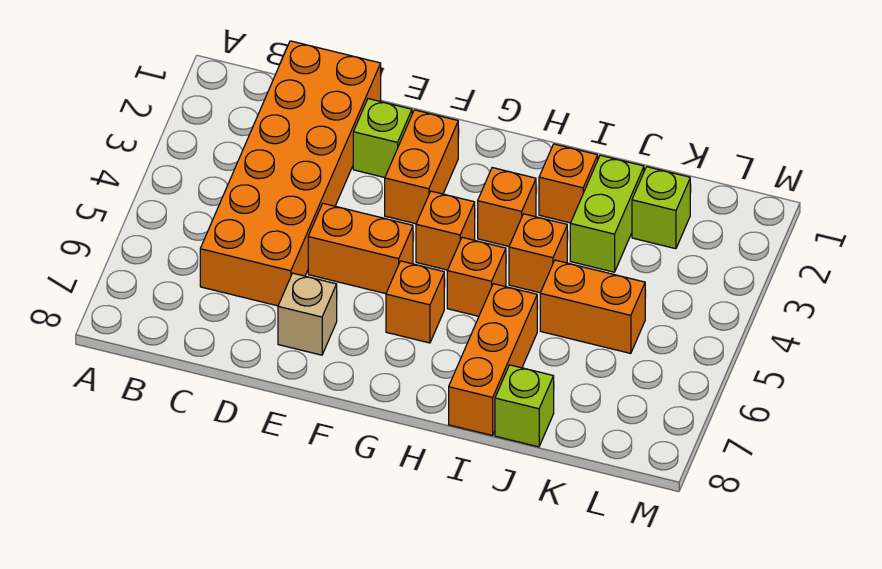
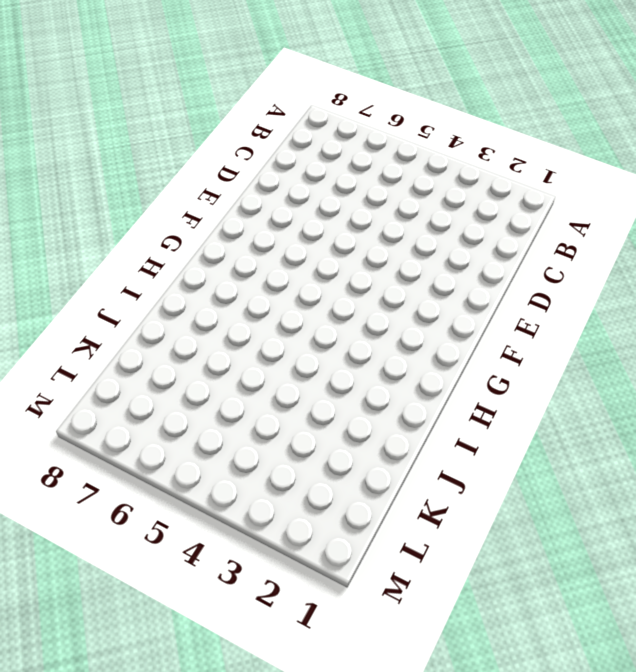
none -> orange brick C1:D6 level 1
none -> lime brick E2 level 1
none -> orange brick E5:F5 level 1

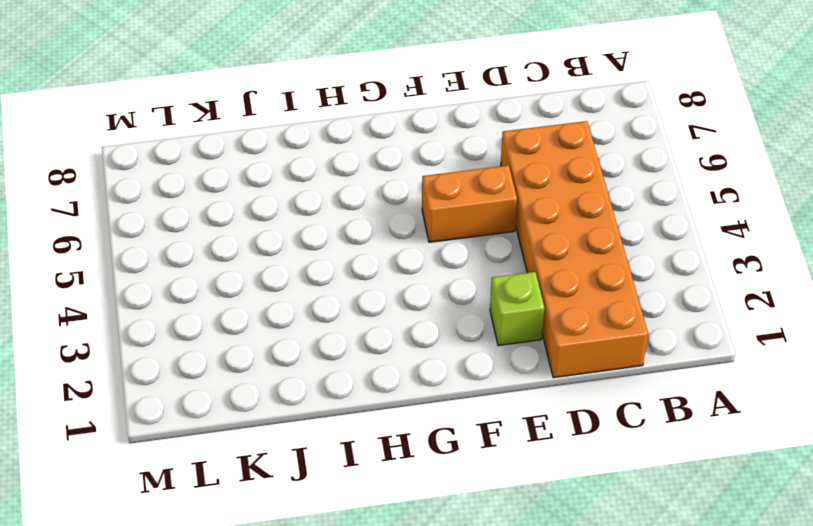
none -> tan brick E7 level 1
none -> orange brick F2:F3 level 1
none -> orange brick G4 level 1

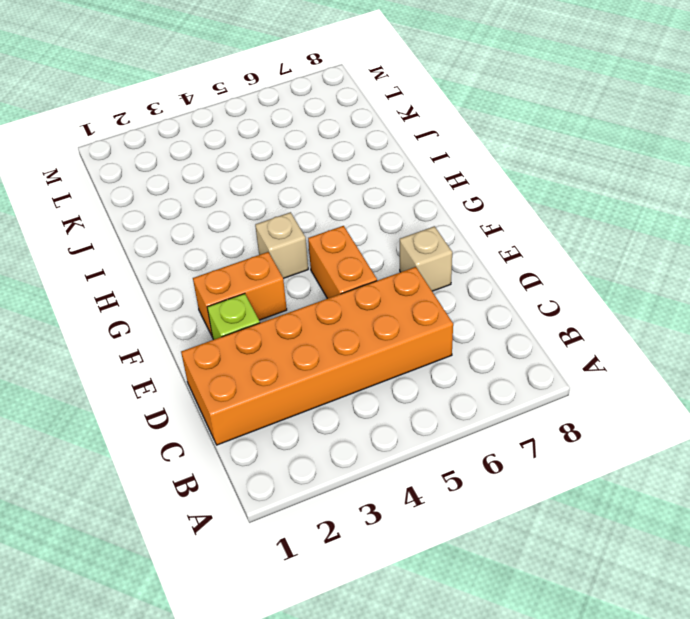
tan brick G4 level 1 -> orange brick G4 level 1
none -> orange brick G6 level 1
none -> orange brick H3 level 1
none -> orange brick H5 level 1

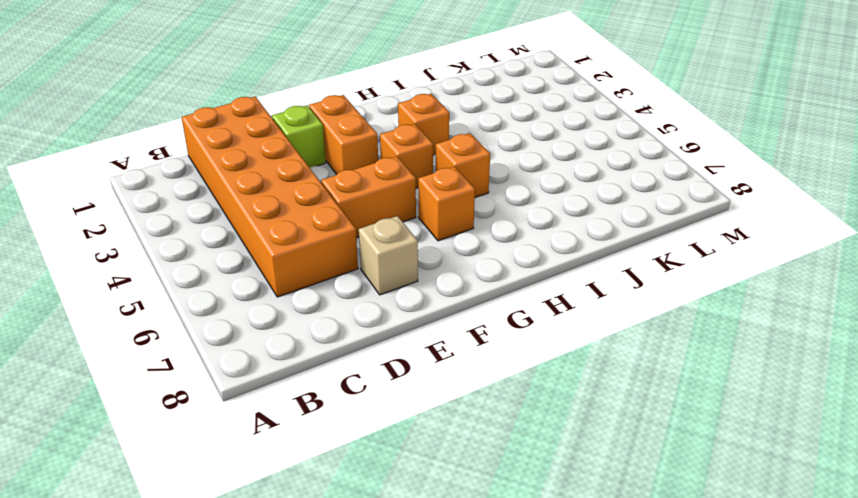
none -> orange brick I2 level 1
none -> orange brick I4 level 1
none -> orange brick I6:I8 level 1

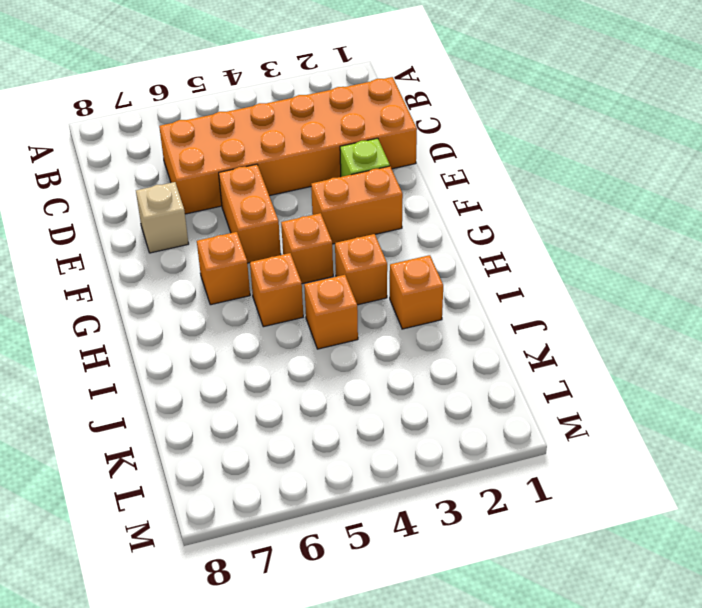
none -> orange brick I6:I8 level 1
none -> lime brick J2:J3 level 1
none -> orange brick J5:K5 level 1

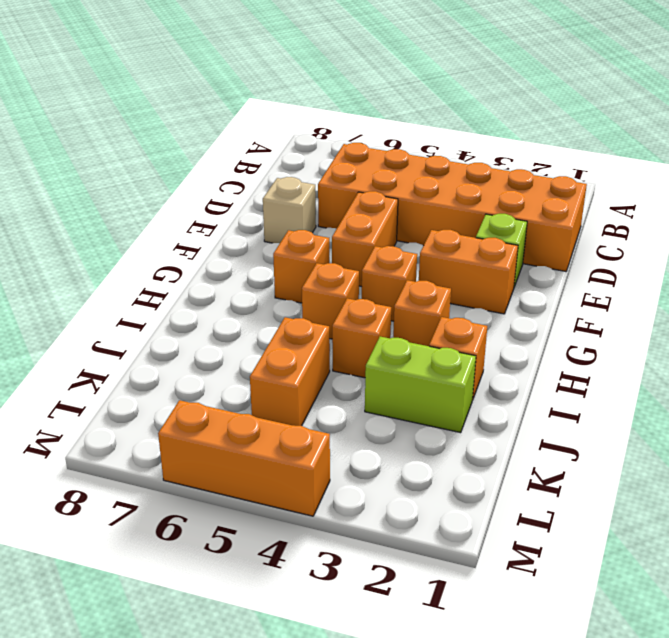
orange brick M4:M6 level 1 -> orange brick I6:I8 level 1
none -> lime brick J8 level 1
none -> lime brick K2 level 1

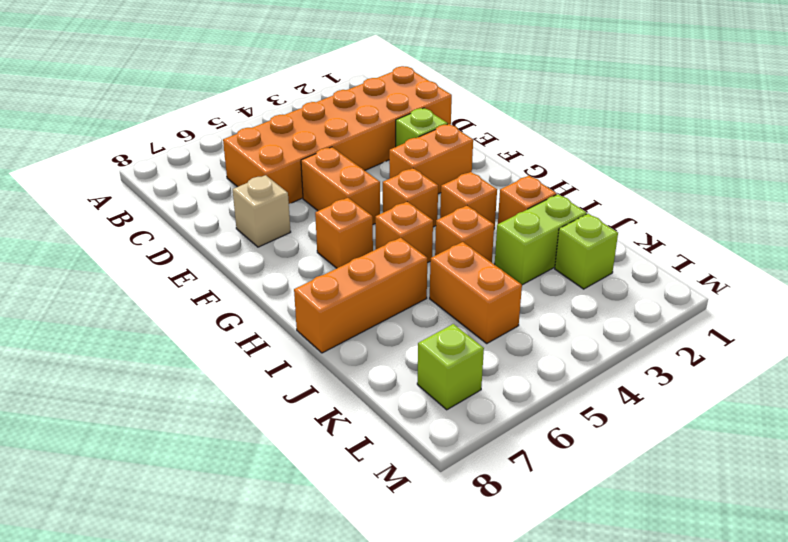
lime brick L7 level 1 -> lime brick J8 level 1

